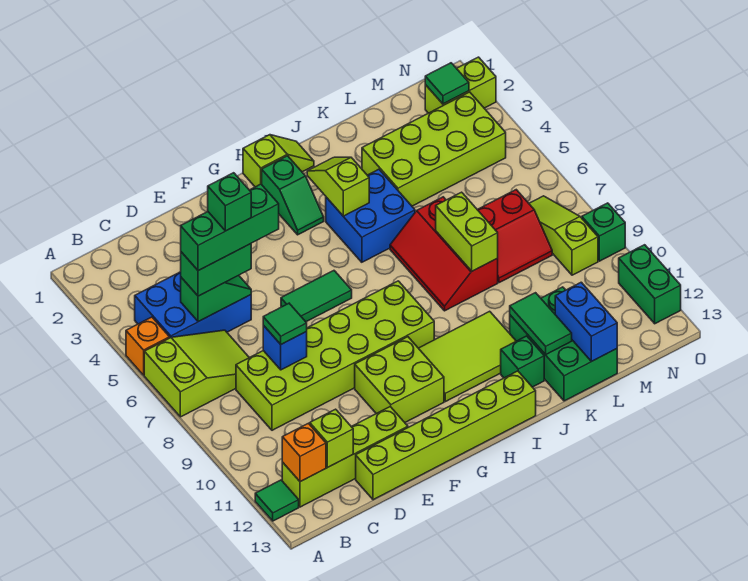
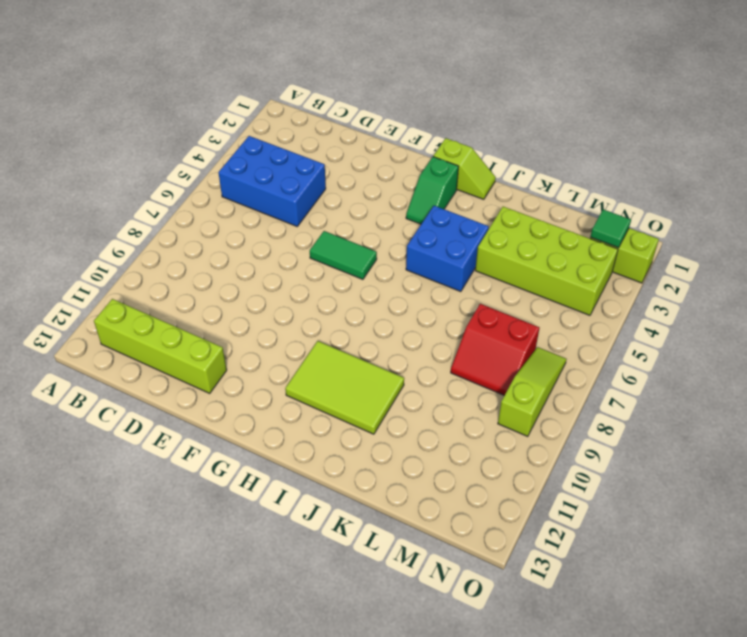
none -> orange brick A5 level 1
none -> lime slope A6:C7 level 1 top A
none -> green tile A12 level 1
none -> lime brick C8:H9 level 1

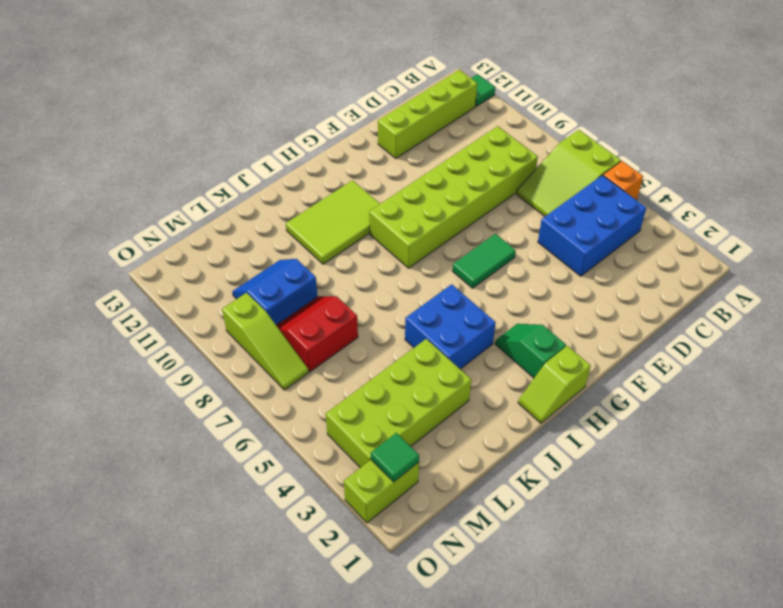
blue slope L9:M10 level 1 top 9 -> none
none -> lime brick D13:I13 level 1
none -> lime brick F10:G11 level 1
none -> red slope J6:K8 level 1 top K
none -> green brick J12 level 1

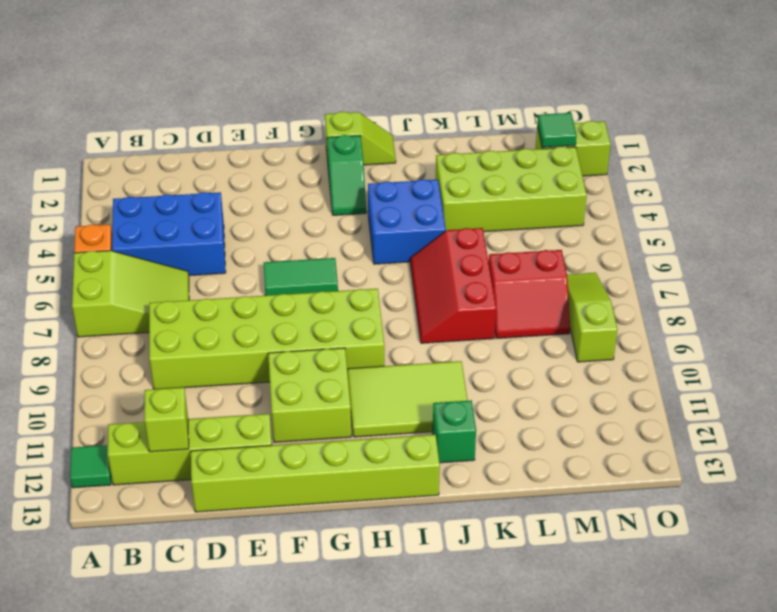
none -> green brick K11:L13 level 1
none -> green brick O9 level 1
none -> green brick O11:O12 level 1
none -> orange brick B12 level 2

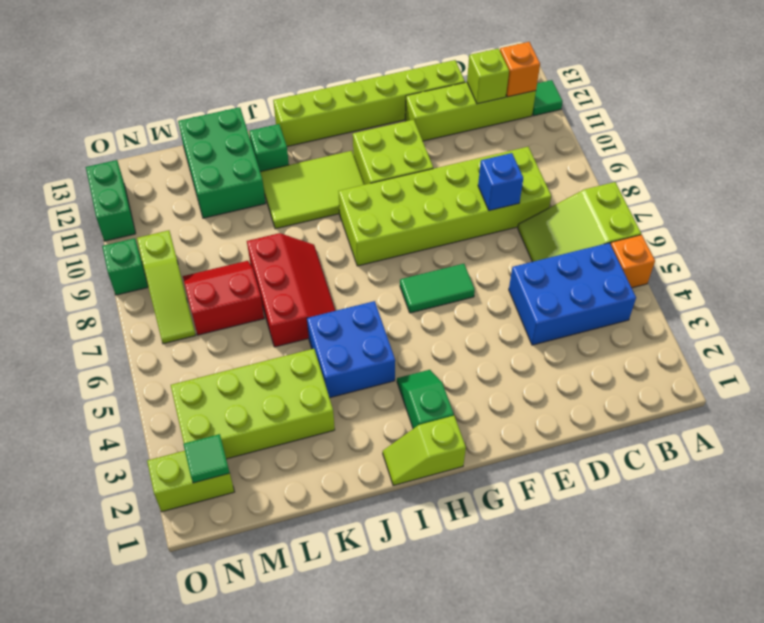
none -> green slope C5:D5 level 2 top C
none -> lime slope I3:I4 level 2 top 4
none -> lime brick K7:K8 level 2
none -> green tile K11:K12 level 2

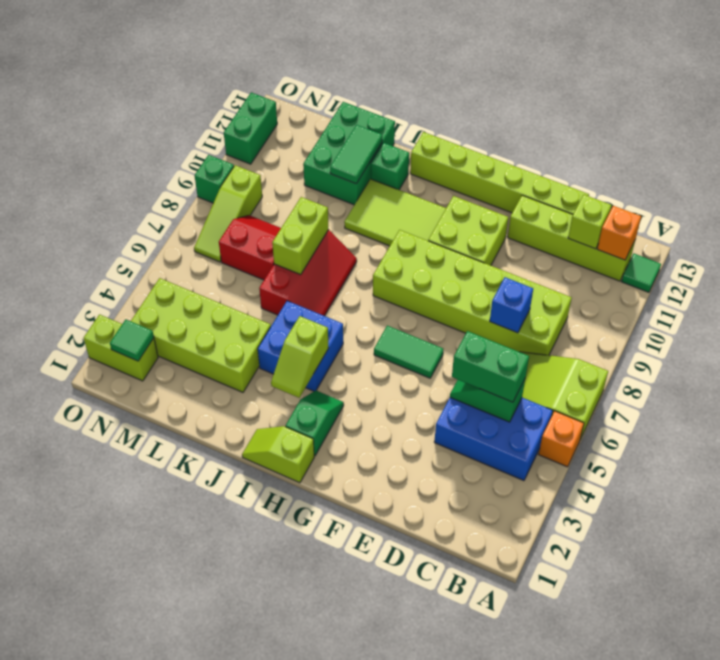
none -> blue brick L12:L13 level 2
none -> green tile D8 level 3
none -> green brick C5:E5 level 4
none -> green brick D5 level 5

